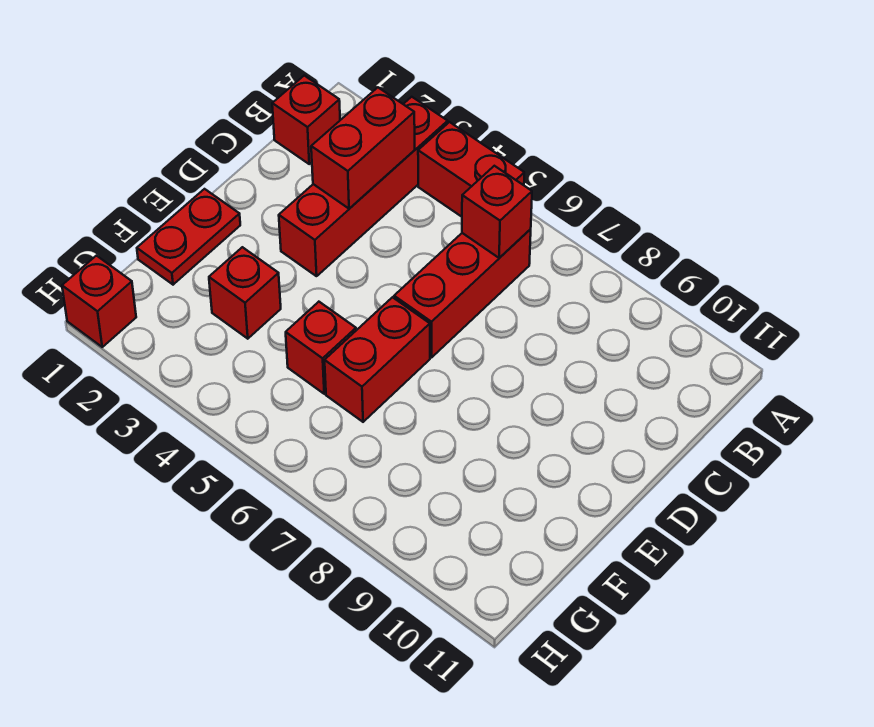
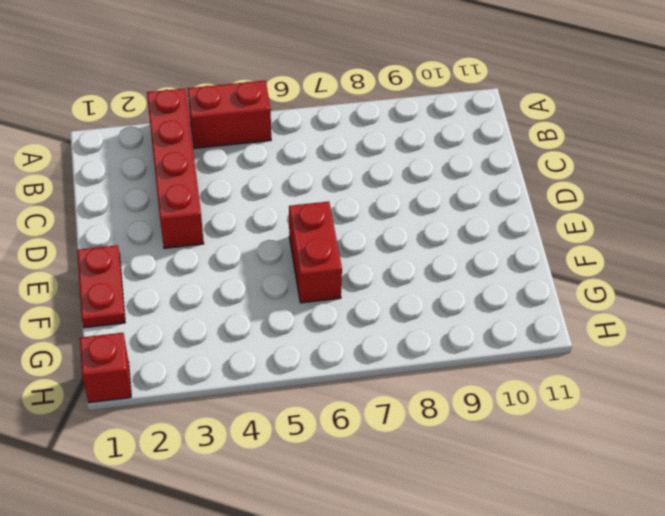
none -> red brick B1 level 1
none -> red brick B6:D6 level 1

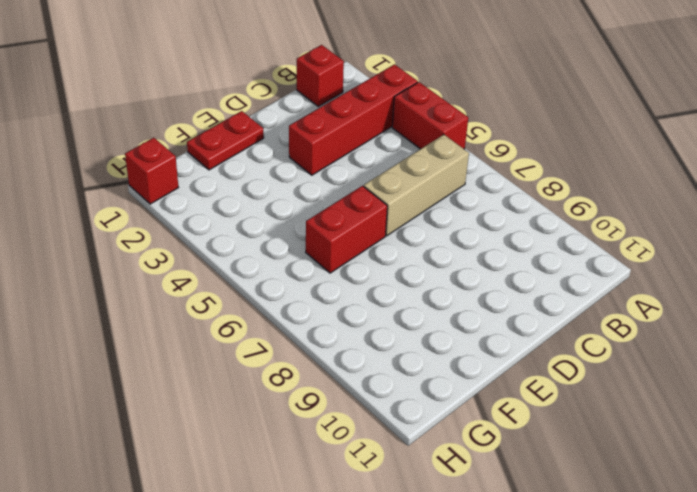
tan brick B6:D6 level 1 -> red brick B6:D6 level 1
none -> red brick F3 level 1
none -> red brick F5 level 1

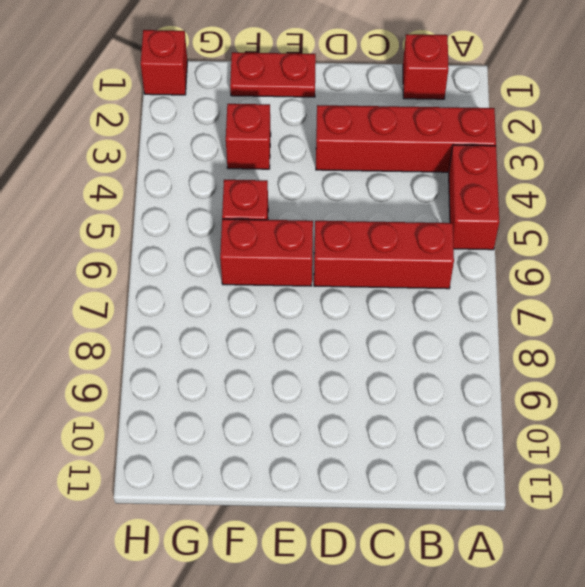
none -> red brick B3:C3 level 2
none -> red brick B6 level 2

